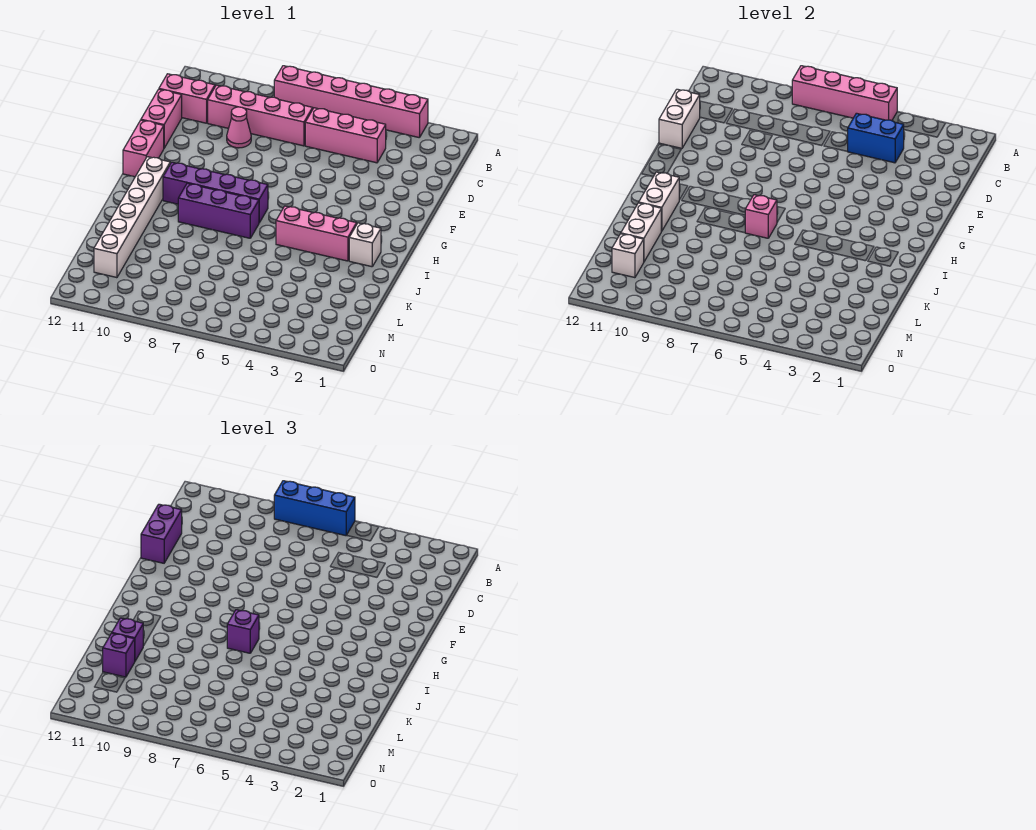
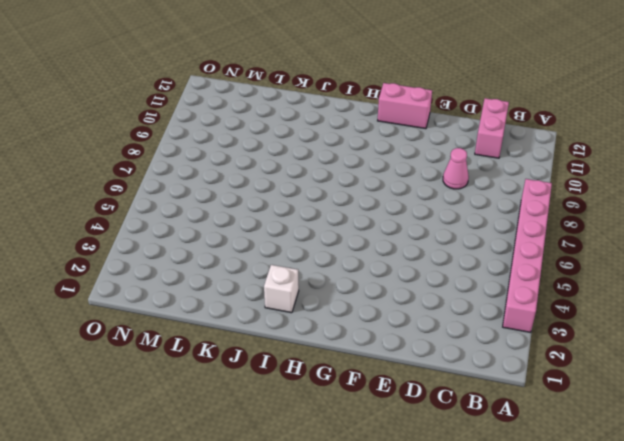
none -> pink brick C4:C6 level 1
none -> pink brick C7:C10 level 1
none -> pink brick D12:E12 level 1

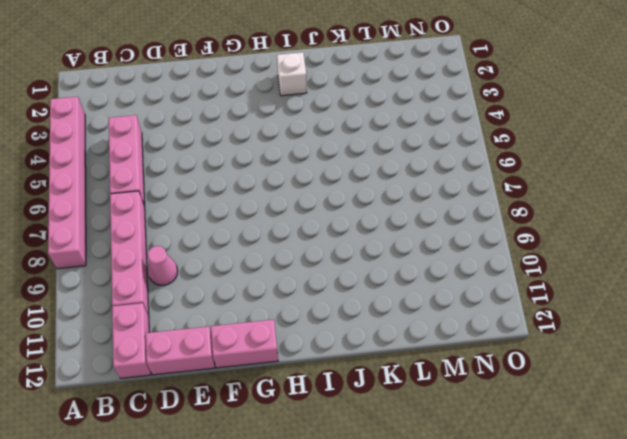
none -> purple brick H7:H10 level 1
none -> white brick H11:M11 level 1
none -> pink brick I3:I5 level 1

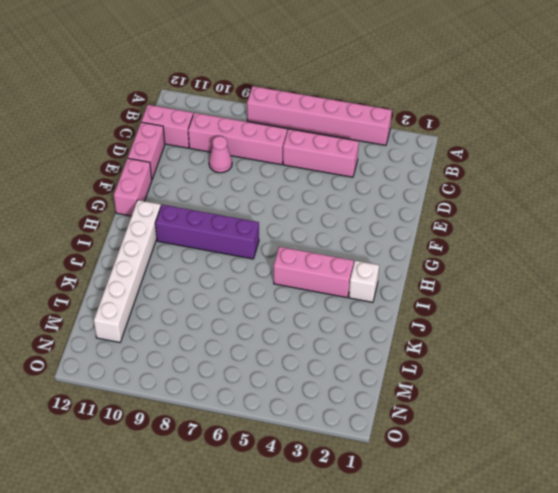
none -> purple brick I7:I9 level 1
none -> pink brick A5:A8 level 2
none -> blue brick C4:C5 level 2

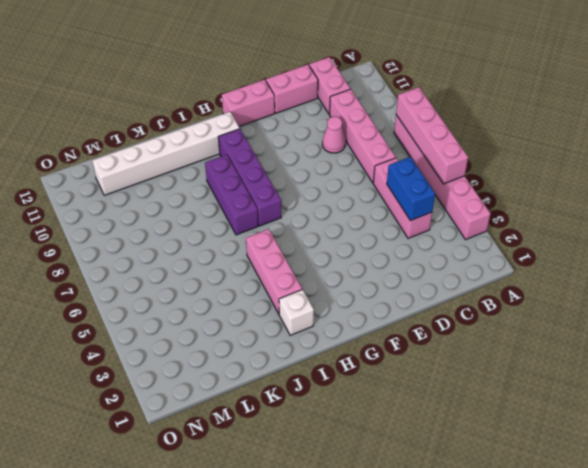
none -> white brick D12:E12 level 2
none -> pink brick I7 level 2
none -> white brick I11:J11 level 2

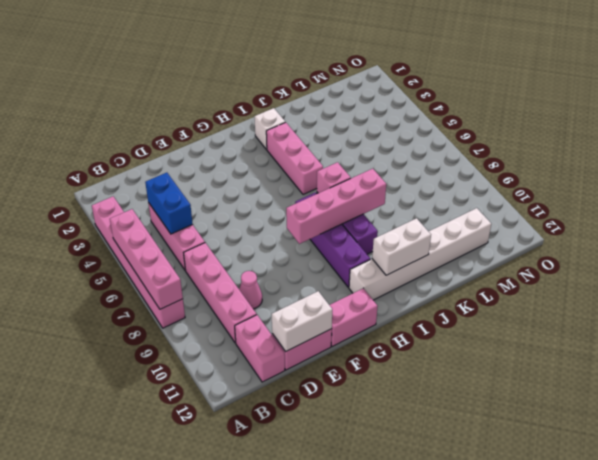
pink brick G8:J8 level 2 -> none
none -> white brick K11:L11 level 2
none -> white brick M11 level 2
none -> blue brick A6:A8 level 3

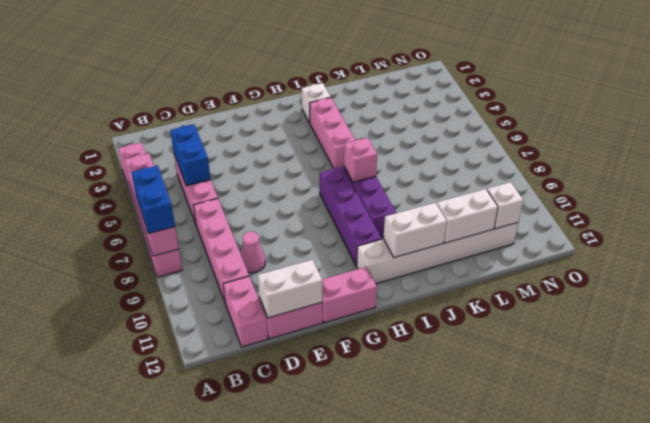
blue brick A7:A8 level 3 -> blue brick A6:A8 level 3
none -> purple brick D12:E12 level 3
none -> purple brick I7 level 3
none -> purple brick K11 level 3

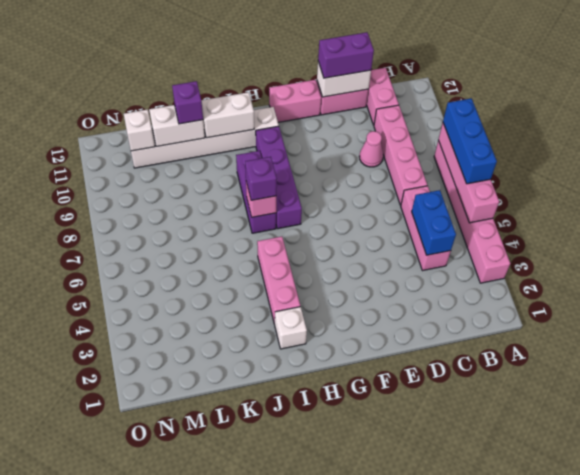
none -> purple brick L11 level 3

